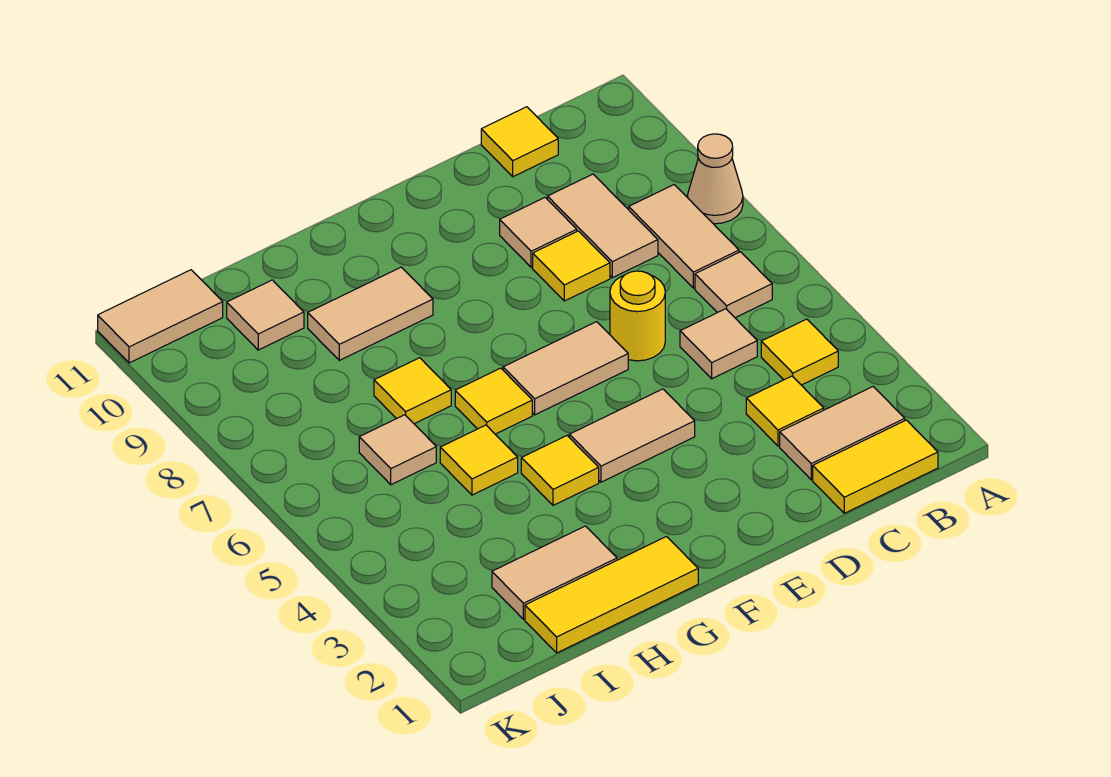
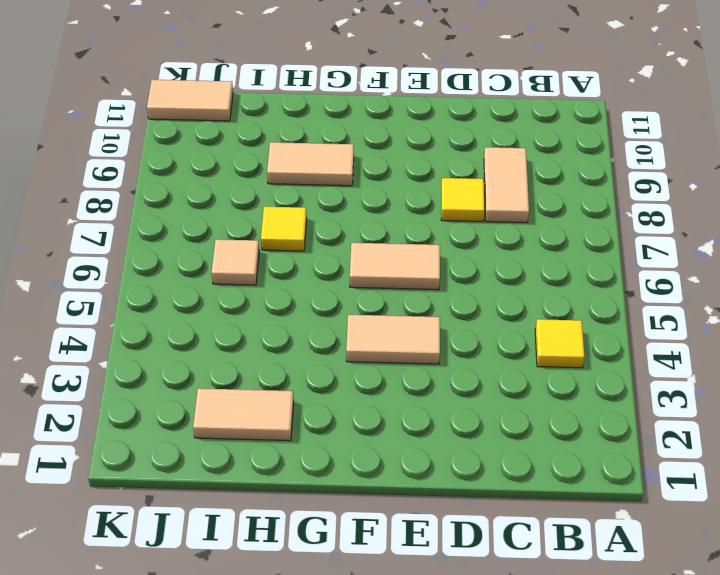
none -> tan cone A8 level 1
none -> yellow tile B1:C1 level 1
none -> tan tile B2:C2 level 1

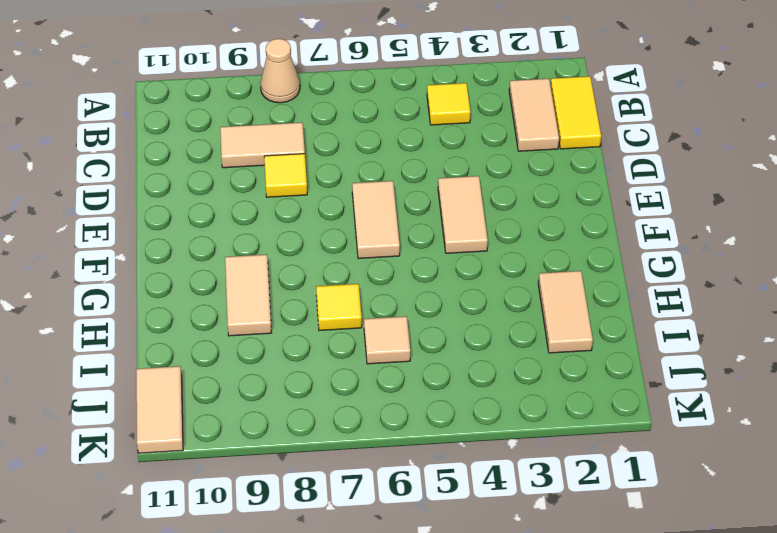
none -> tan tile B6 level 1
none -> tan tile B7:B8 level 1
none -> yellow tile C3 level 1

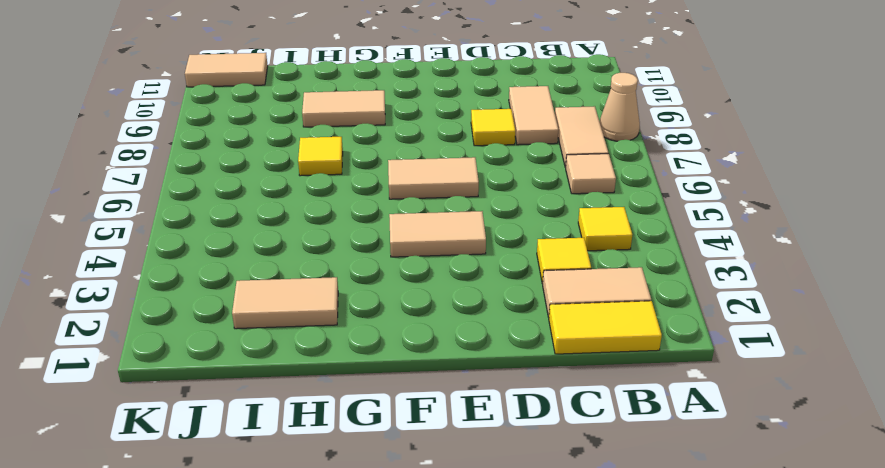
none -> tan tile C5 level 1
none -> yellow tile C11 level 1
none -> yellow round brick D6 level 1

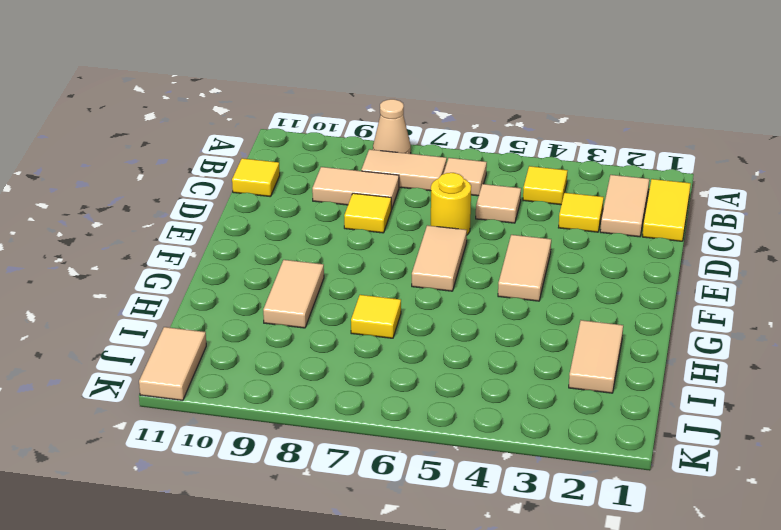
none -> tan tile D9 level 1
none -> yellow tile G1:I1 level 1
none -> yellow tile G4 level 1

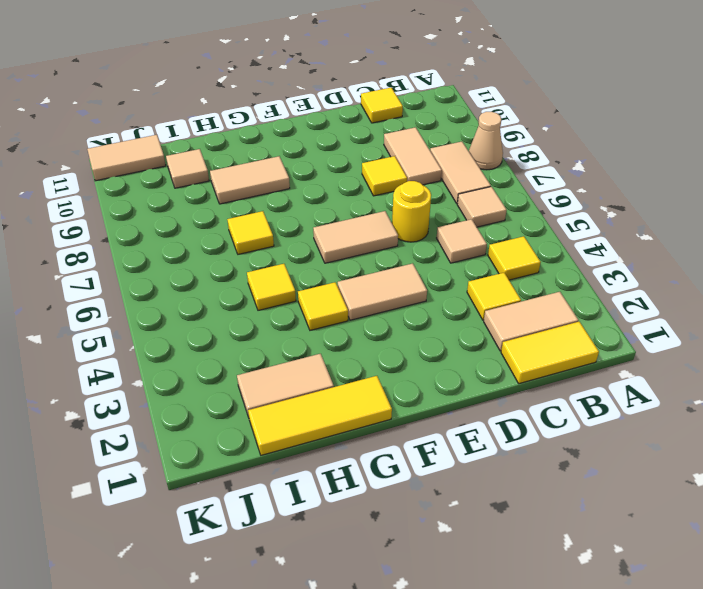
none -> tan tile D9 level 1
none -> yellow tile G6 level 1
none -> tan tile I6 level 1

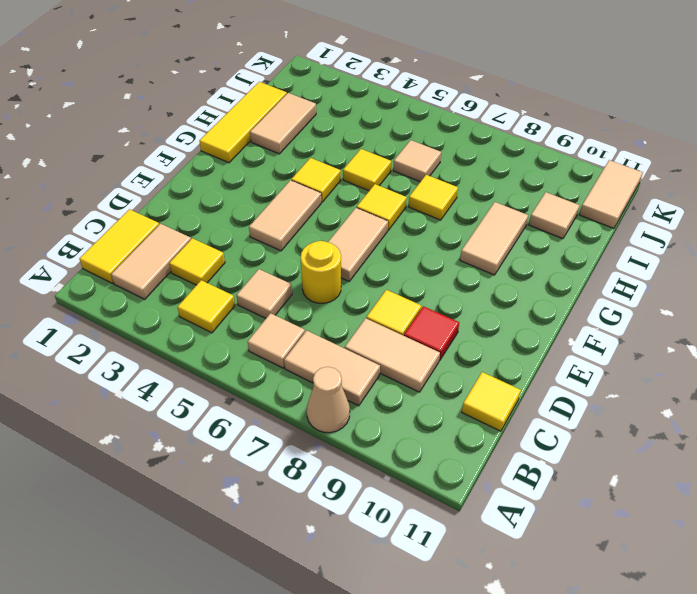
red tile D9 level 1 -> tan tile D9 level 1

